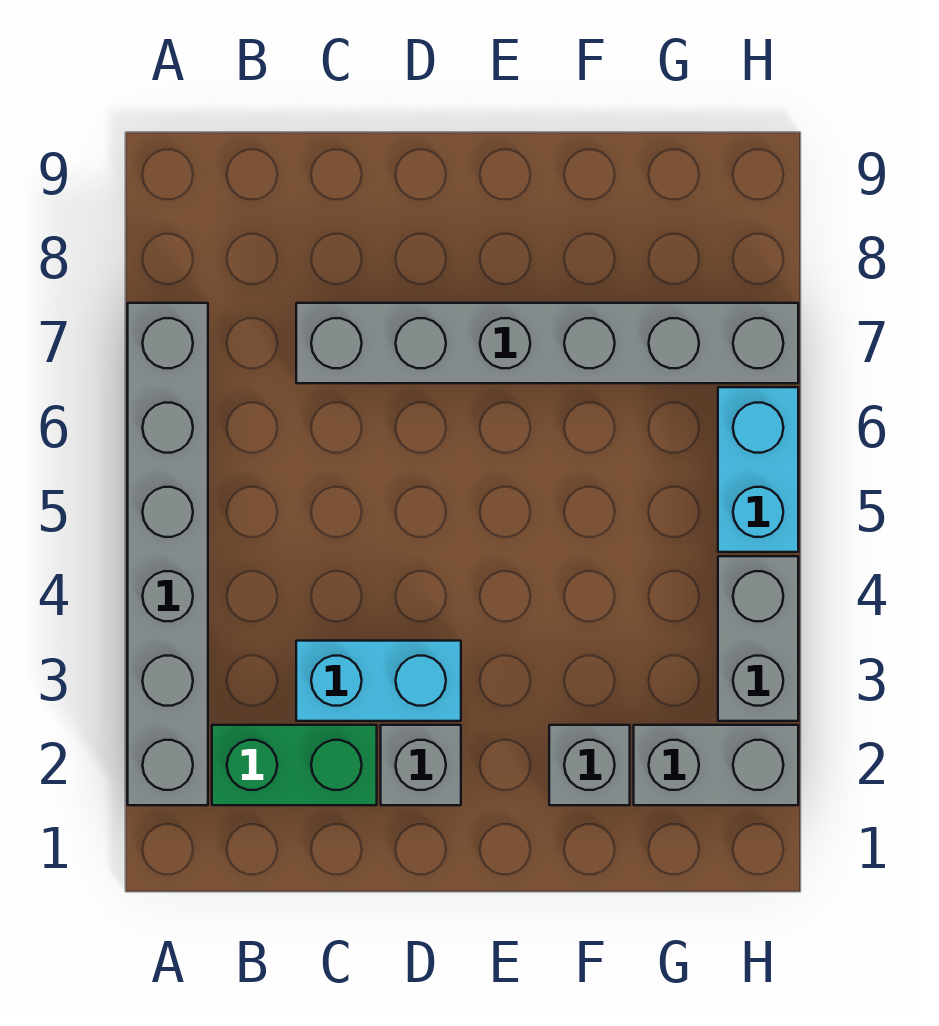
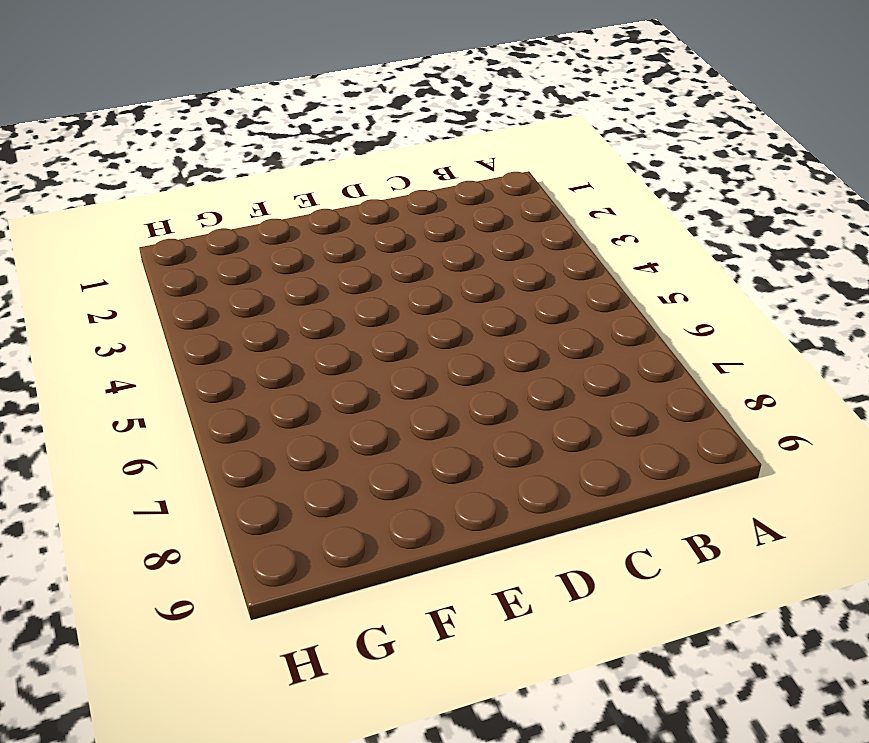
none -> grey brick A2:A7 level 1
none -> green brick B2:C2 level 1

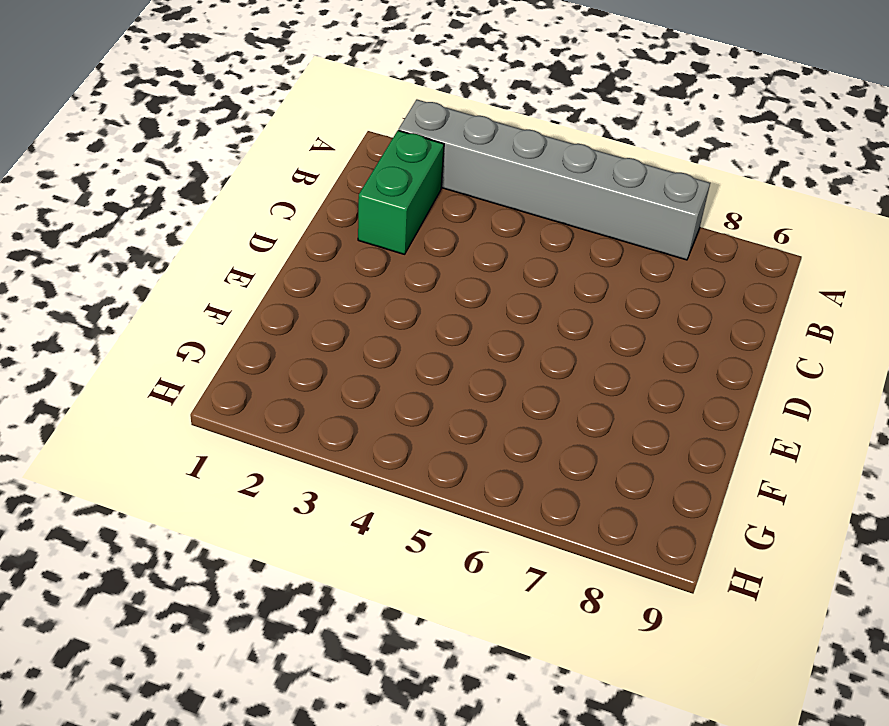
none -> cyan brick C3:D3 level 1
none -> grey brick C7:H7 level 1

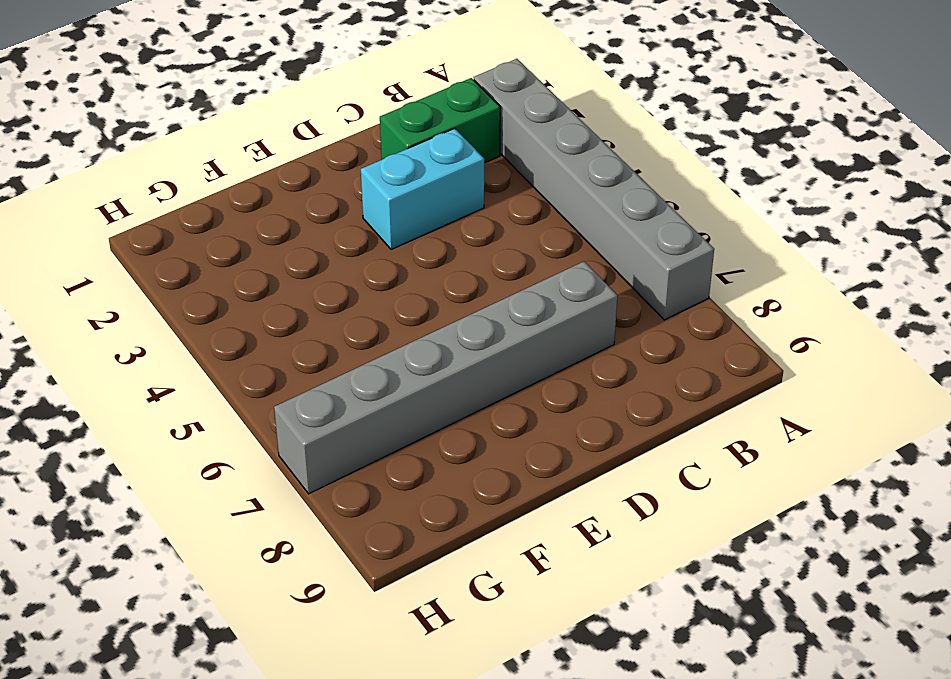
none -> grey brick D2 level 1
none -> grey brick F2 level 1

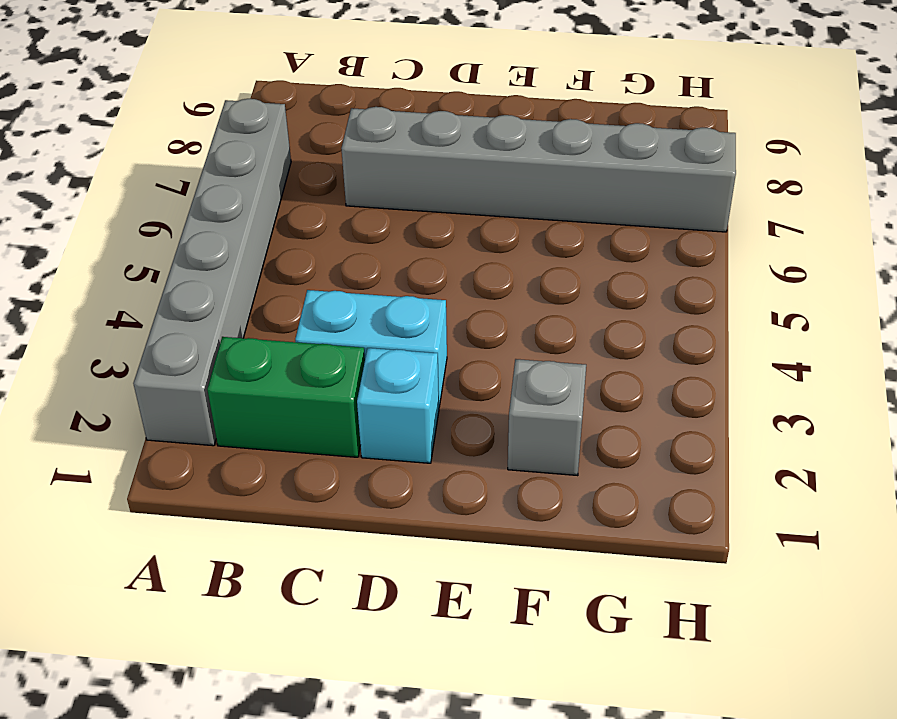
cyan brick D2 level 1 -> grey brick D2 level 1
none -> grey brick G2:H2 level 1
none -> grey brick H3:H4 level 1

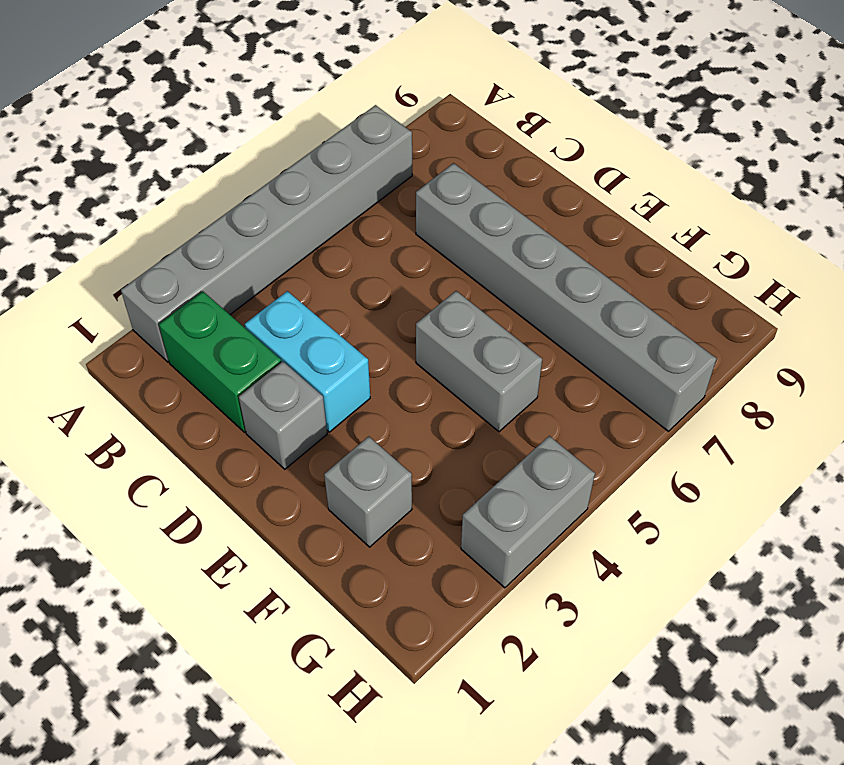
grey brick E5:F5 level 1 -> grey brick G2:H2 level 1
none -> cyan brick H5:H6 level 1

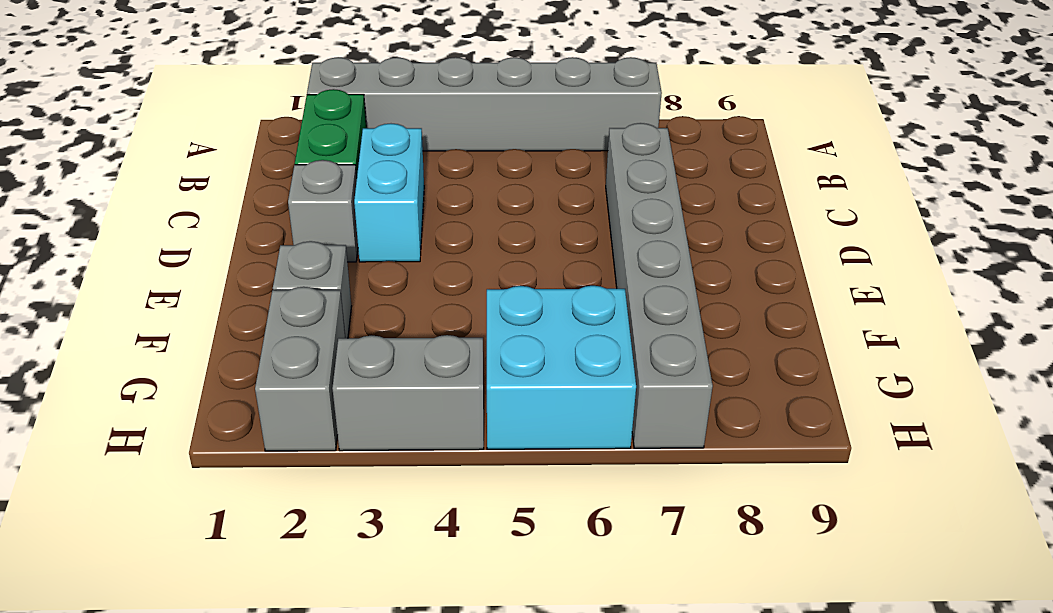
cyan brick G5:H6 level 1 -> cyan brick H5:H6 level 1

